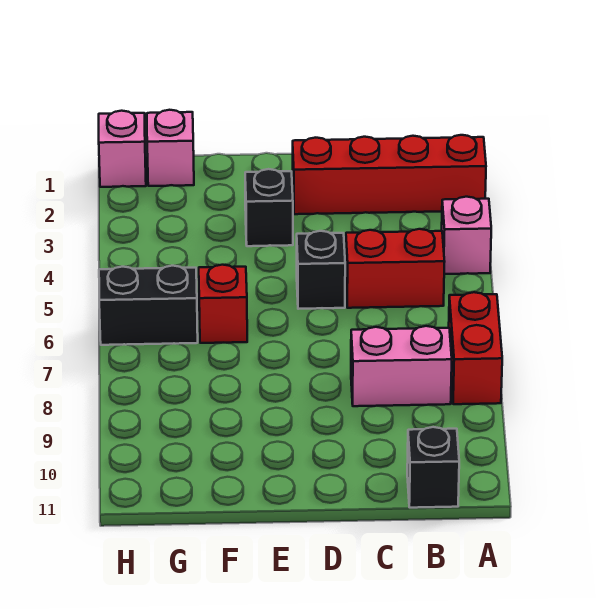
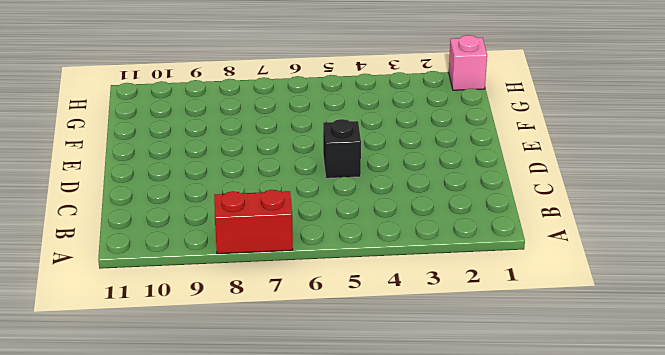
none -> red brick A2:D2 level 1
none -> pink brick A4 level 1
none -> red brick B5:C5 level 1

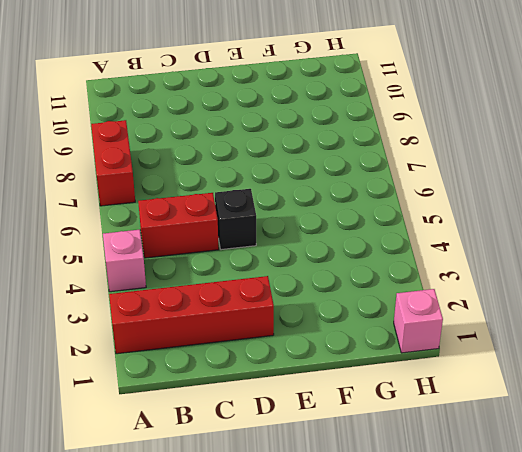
none -> pink brick B8:C8 level 1
none -> black brick B11 level 1
none -> black brick E3 level 1

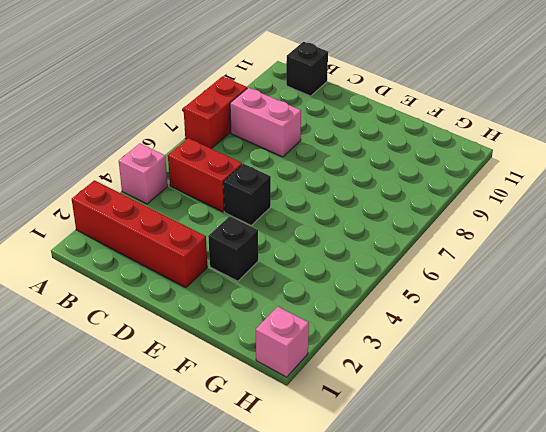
none -> red brick F6 level 1
none -> pink brick G1 level 1
none -> black brick G6:H6 level 1

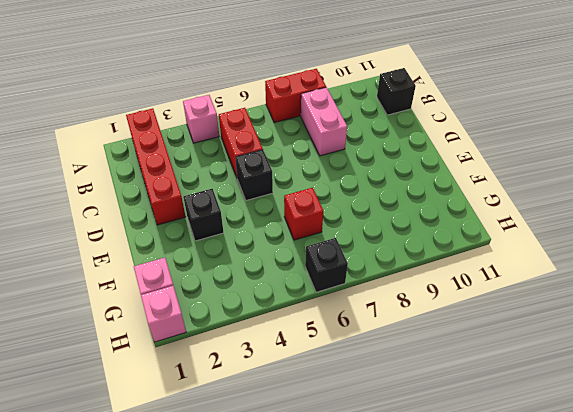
black brick H6 level 1 -> black brick G6:H6 level 1

